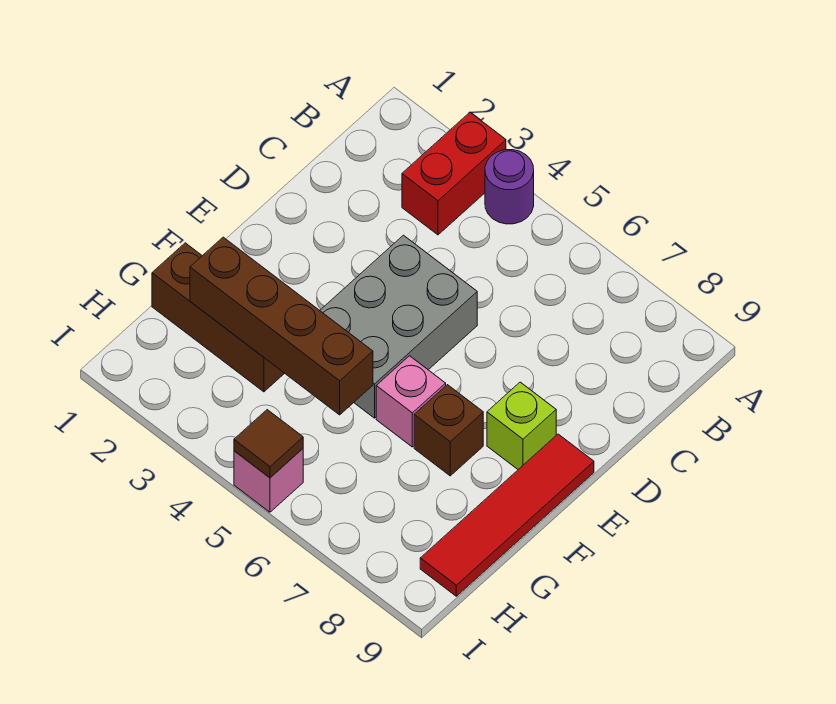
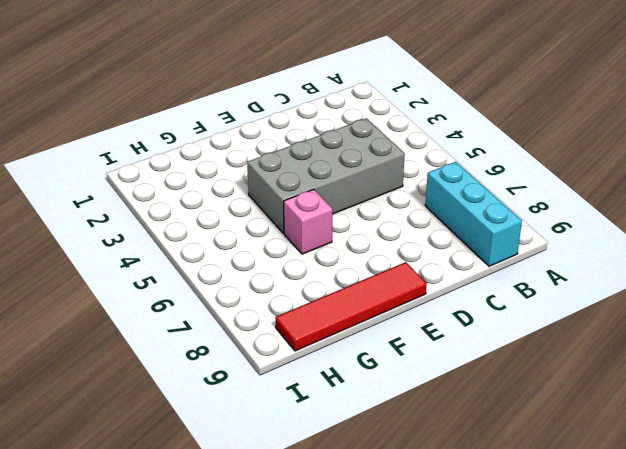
cyan brick B7:B9 level 1 -> none
grey brick C4:F5 level 1 -> grey brick D4:F5 level 1
none -> red brick A3:B3 level 1
none -> purple round brick A4 level 1

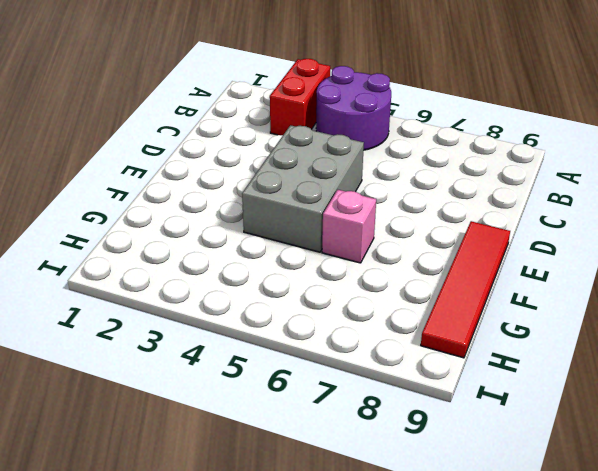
purple round brick A4:B5 level 1 -> purple round brick A4 level 1
none -> lime brick E8 level 1
none -> brown brick F7 level 1

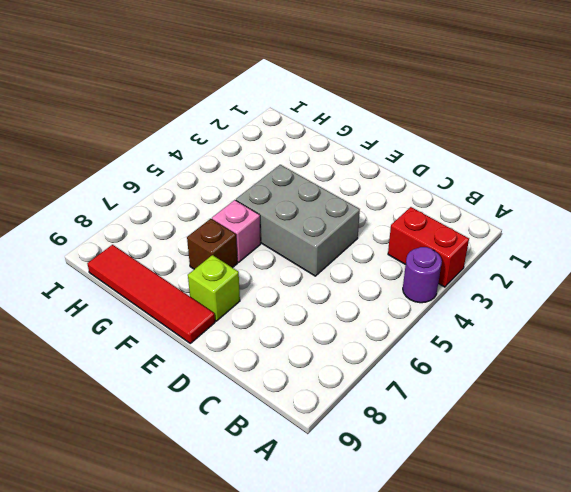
none -> brown brick G1:G3 level 1
none -> pink brick I5 level 1

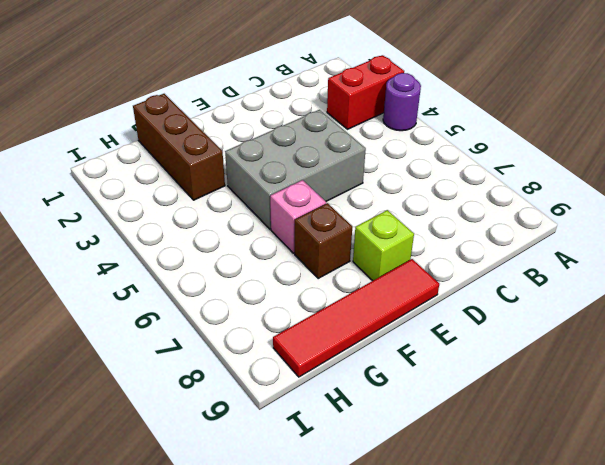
none -> pink brick I5 level 1
none -> brown brick G2:G5 level 2

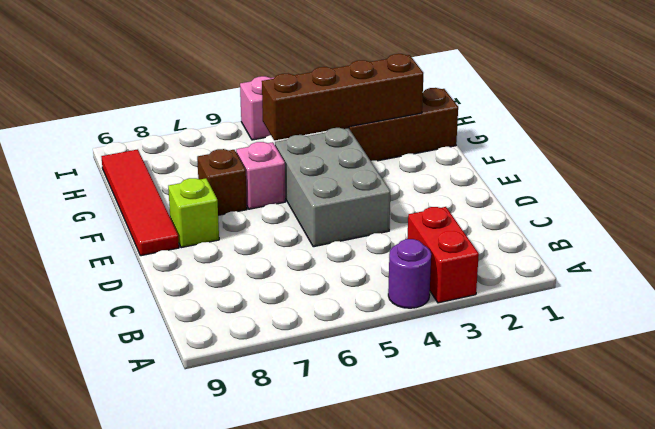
none -> brown tile I5 level 2

